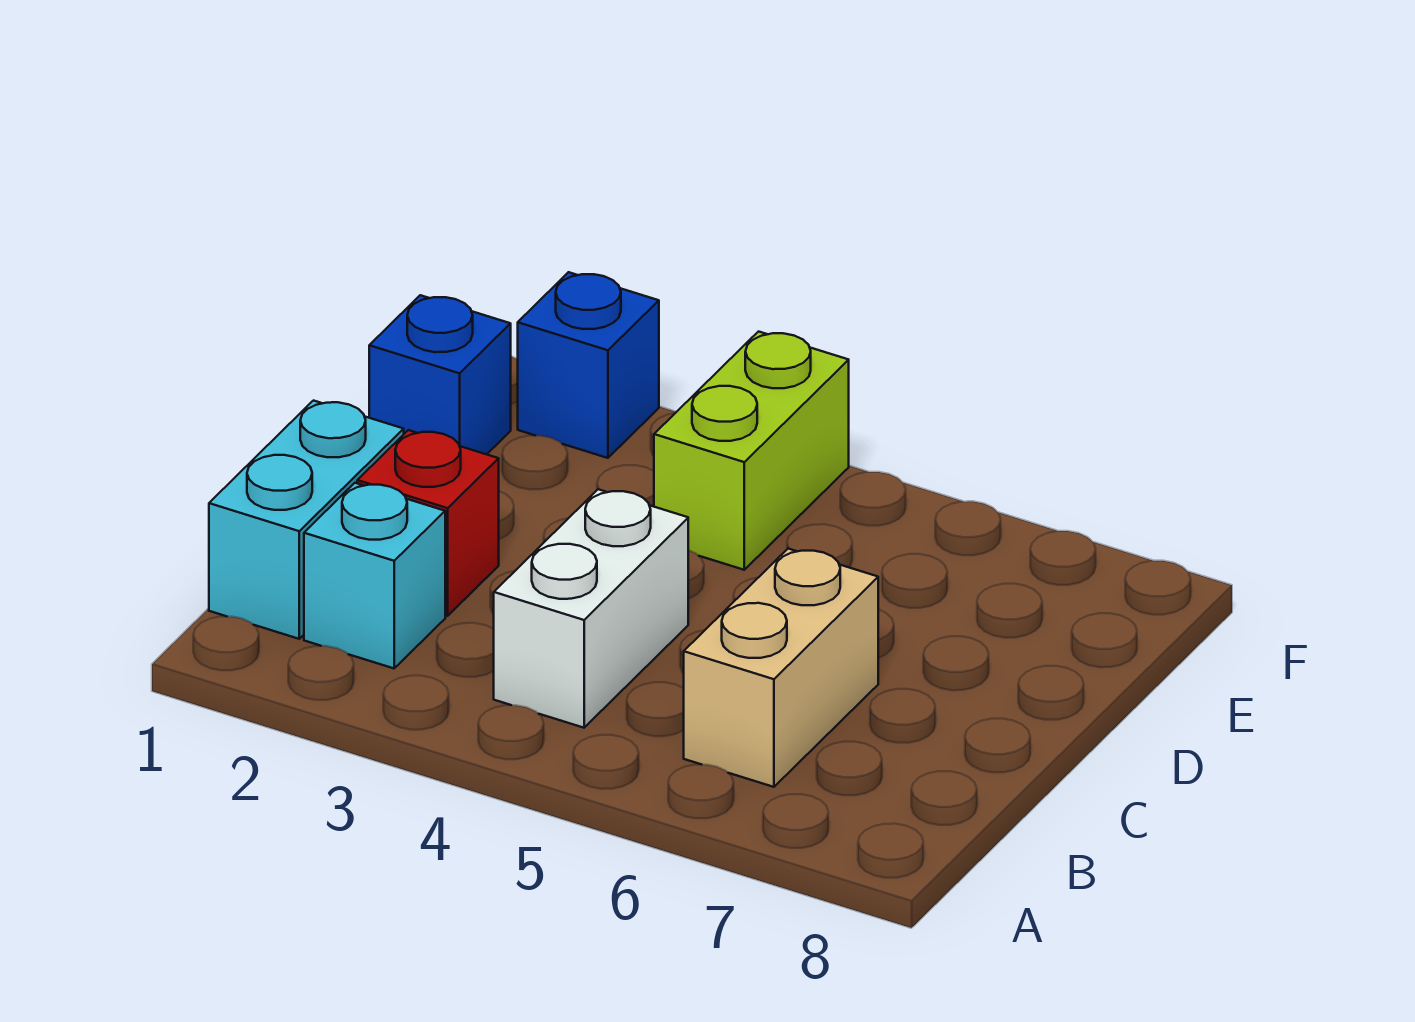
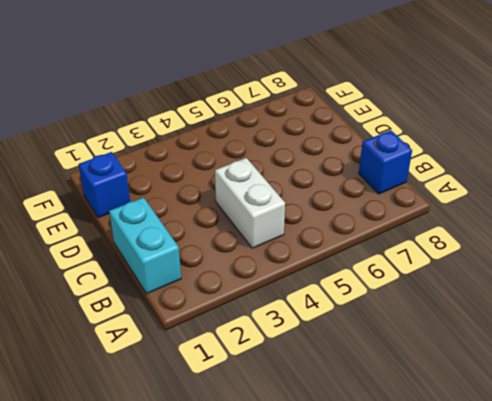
blue brick B8 level 1 -> blue brick F2 level 1
none -> cyan brick B2 level 1
none -> tan brick B6:C6 level 1

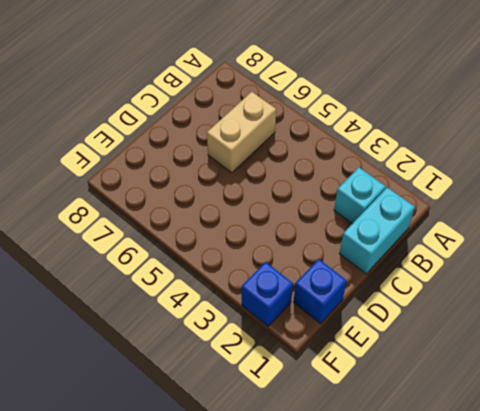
none -> white brick B4:C4 level 1
none -> red brick C2 level 1

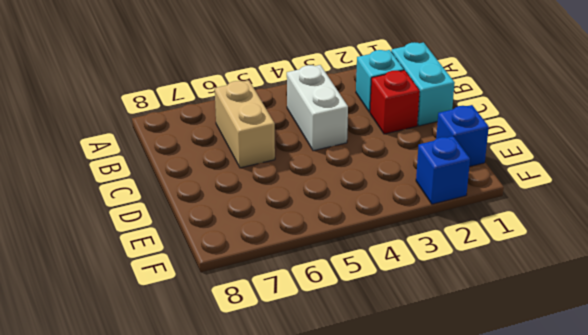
none -> lime brick E4:F4 level 1

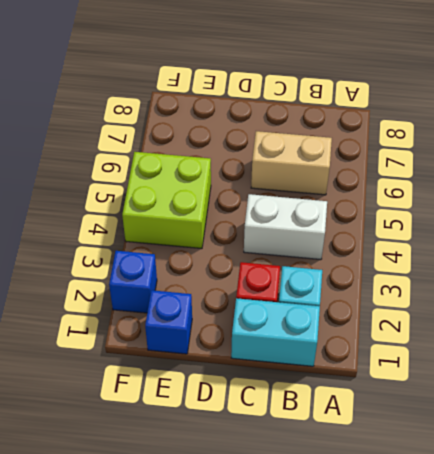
lime brick E4:F5 level 1 -> lime brick E4:F4 level 1

